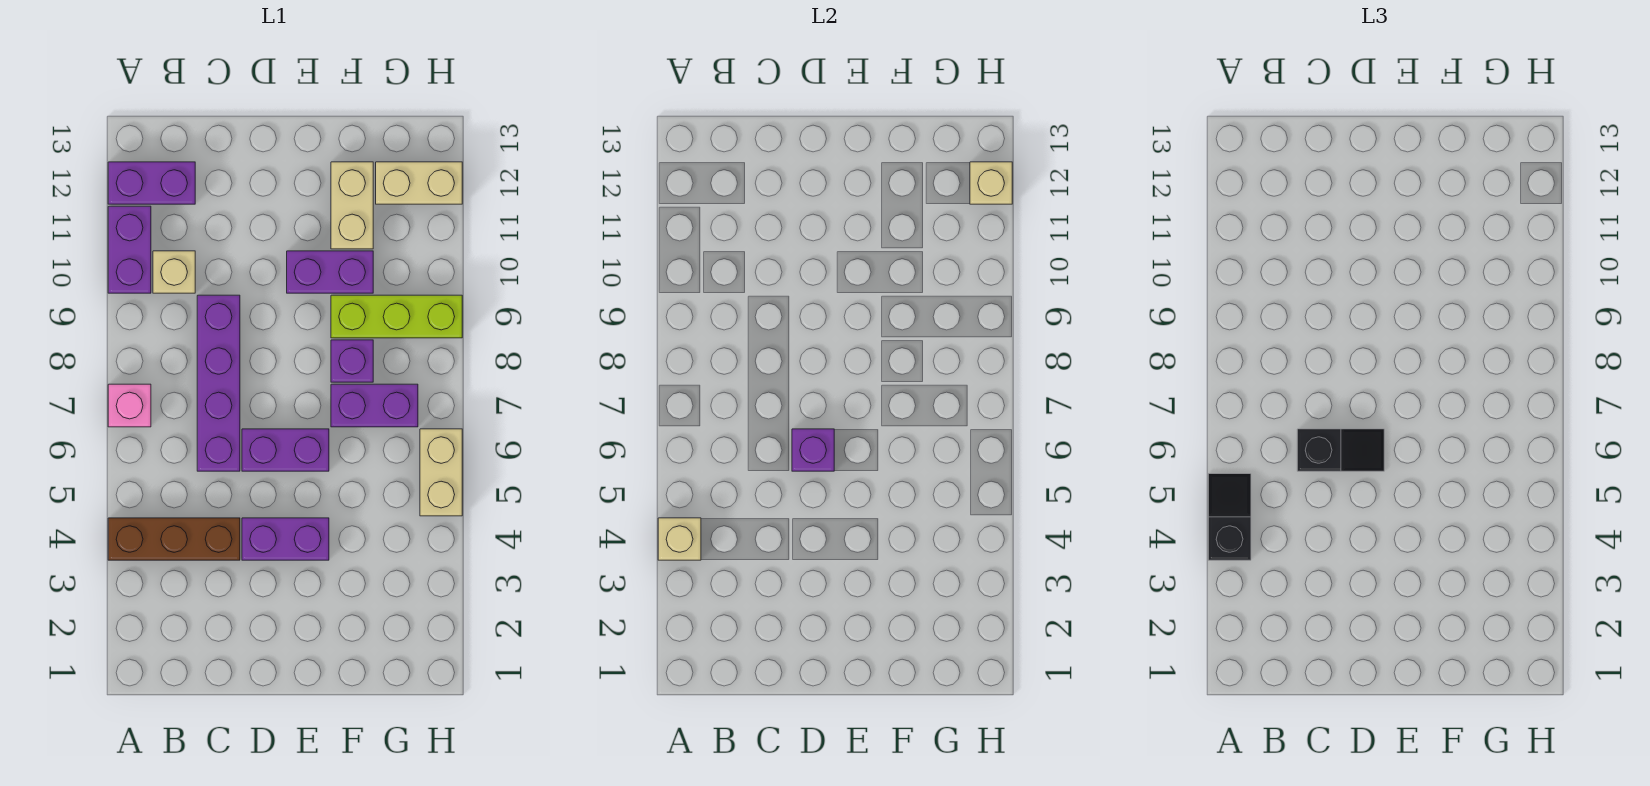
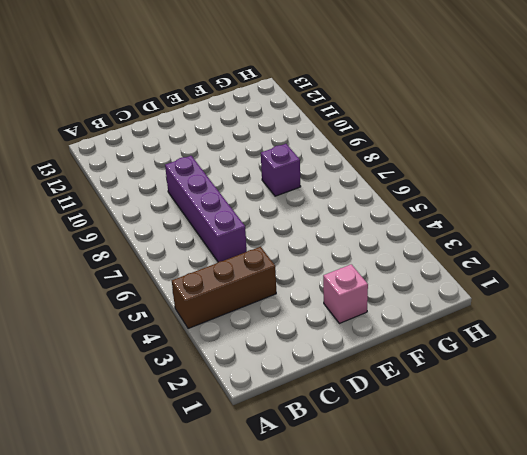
pink brick E2 level 1 -> pink brick A7 level 1
none -> purple brick A10:A11 level 1
none -> purple brick A12:B12 level 1
none -> tan brick B10 level 1

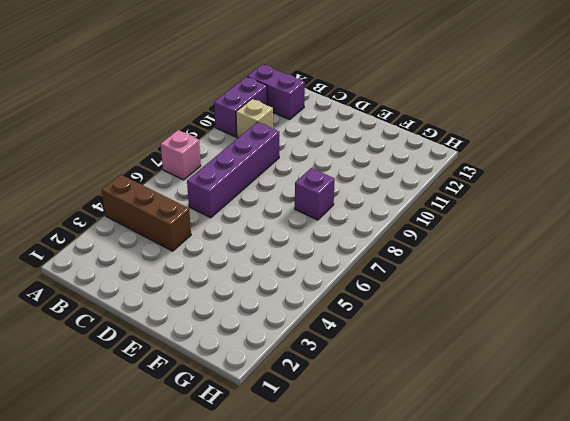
none -> purple brick D4:E4 level 1
none -> purple brick D6:E6 level 1
none -> purple brick E10:F10 level 1

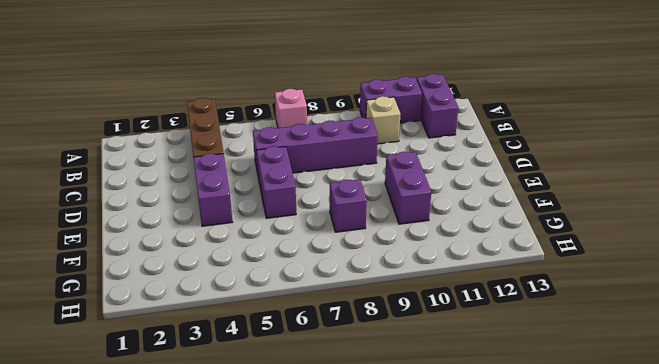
none -> purple brick F7:G7 level 1
none -> lime brick F9:H9 level 1
none -> tan brick F11:F12 level 1

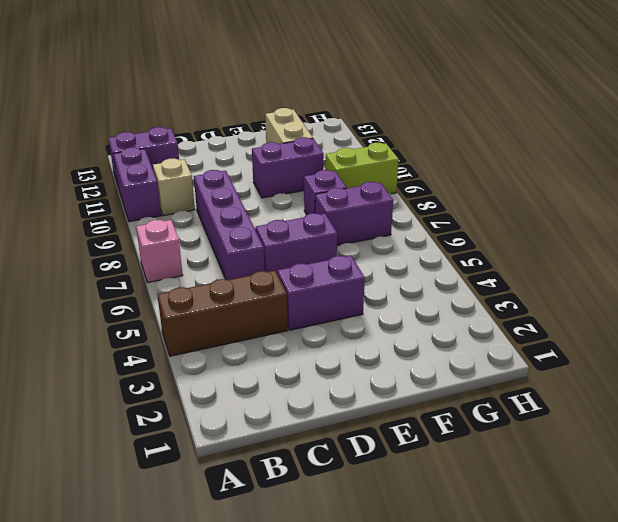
lime brick G9:H9 level 1 -> lime brick F9:H9 level 1
none -> tan brick G12:H12 level 1
none -> tan brick H5:H6 level 1
none -> tan brick A4 level 2

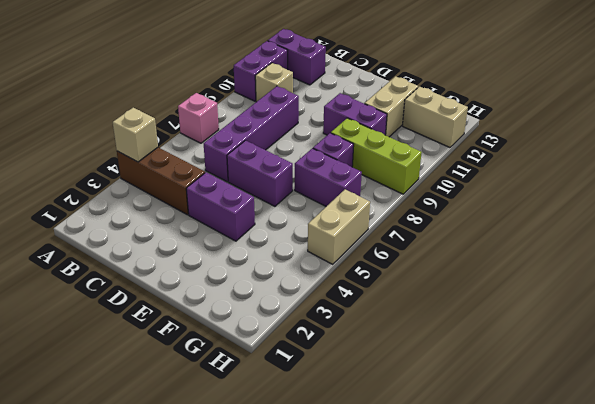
none -> purple brick D6 level 2
none -> tan brick H12 level 2
none -> black slope A4:A5 level 3 top 4

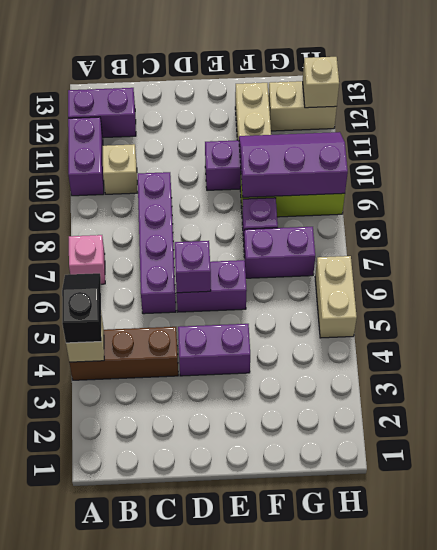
purple slope F9:H10 level 2 top 9 -> none
none -> black slope C6:D6 level 3 top C

